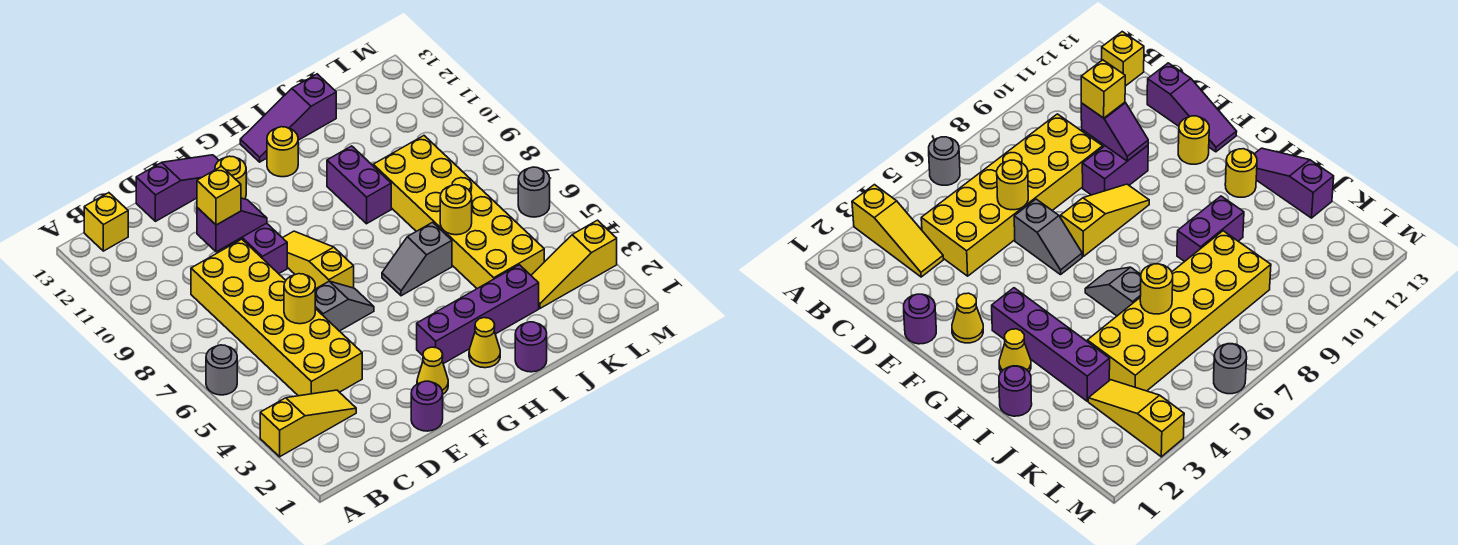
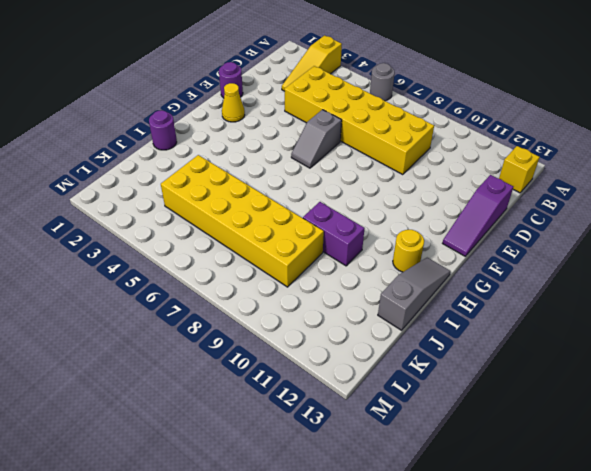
grey slope H13:J13 level 1 top J -> purple slope H13:J13 level 1 top J
none -> purple brick E9:E10 level 1
none -> yellow slope F7:F9 level 1 top 7
none -> yellow round brick F12 level 1

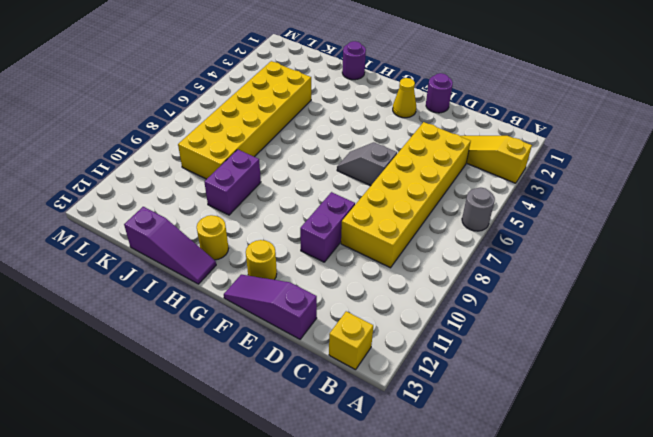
none -> yellow slope F7:F9 level 1 top 7
none -> purple brick G3:J3 level 1
none -> yellow cone H2 level 1

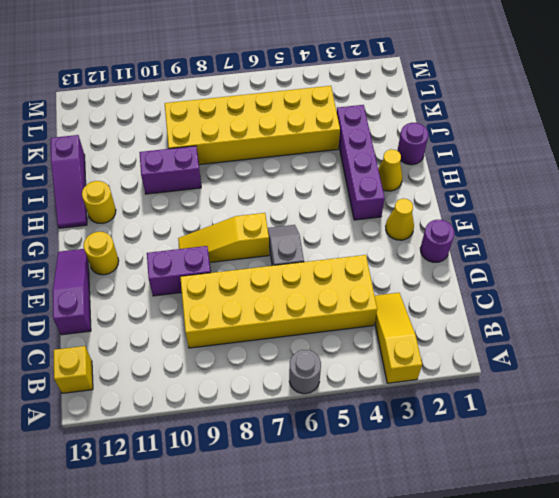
none -> grey slope H6:I6 level 1 top I
none -> yellow slope K3:M3 level 1 top M
none -> grey round brick M6 level 1

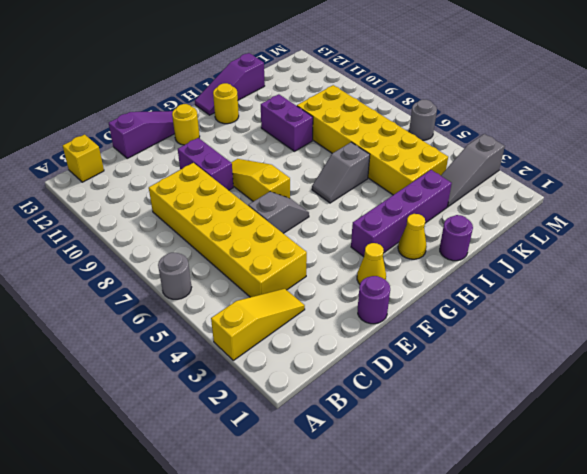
grey slope K3:M3 level 1 top M -> yellow slope K3:M3 level 1 top M
none -> yellow round brick D6 level 2
none -> purple slope D10:E10 level 2 top D
none -> yellow round brick J6 level 2

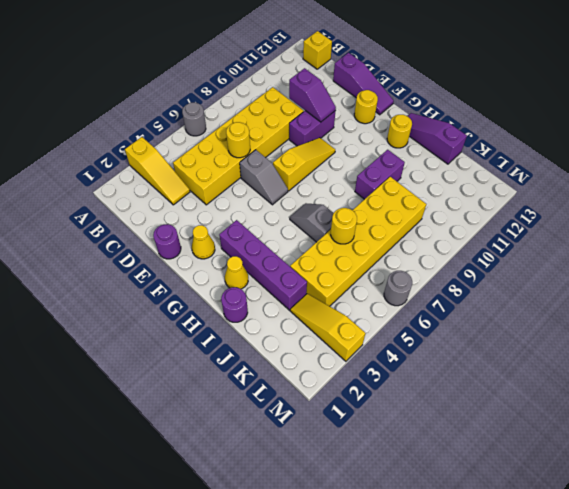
none -> yellow brick D10 level 3

